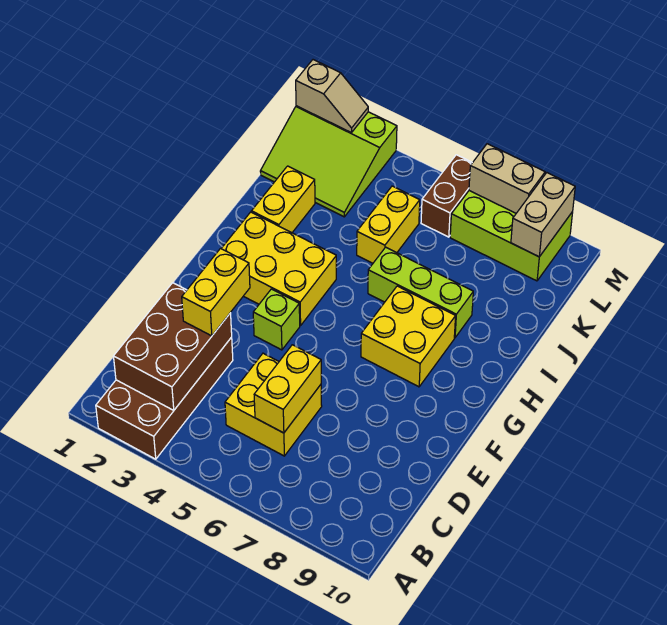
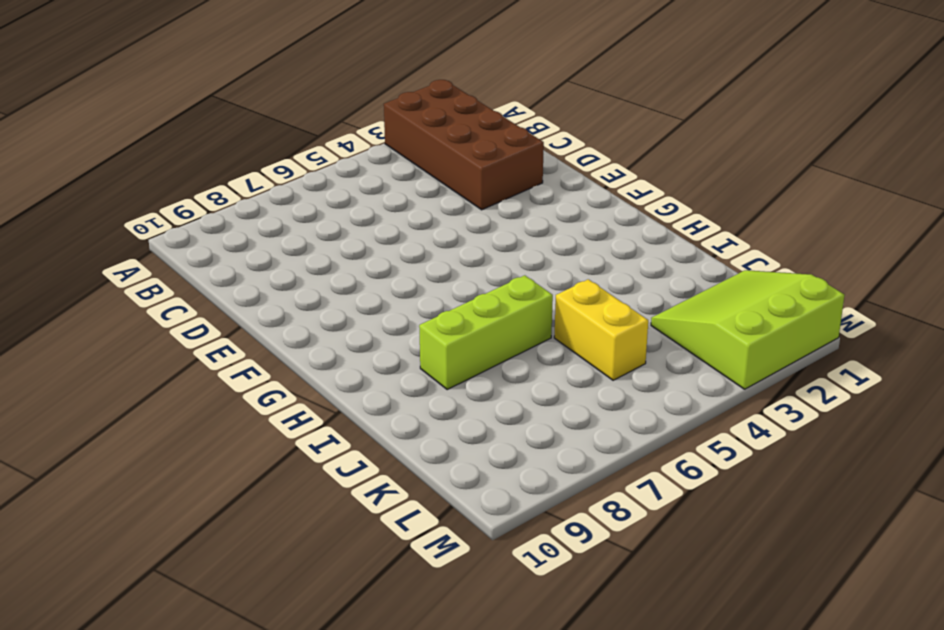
none -> yellow brick C5:D6 level 1
none -> lime brick F4 level 1
none -> yellow brick G2:H4 level 1

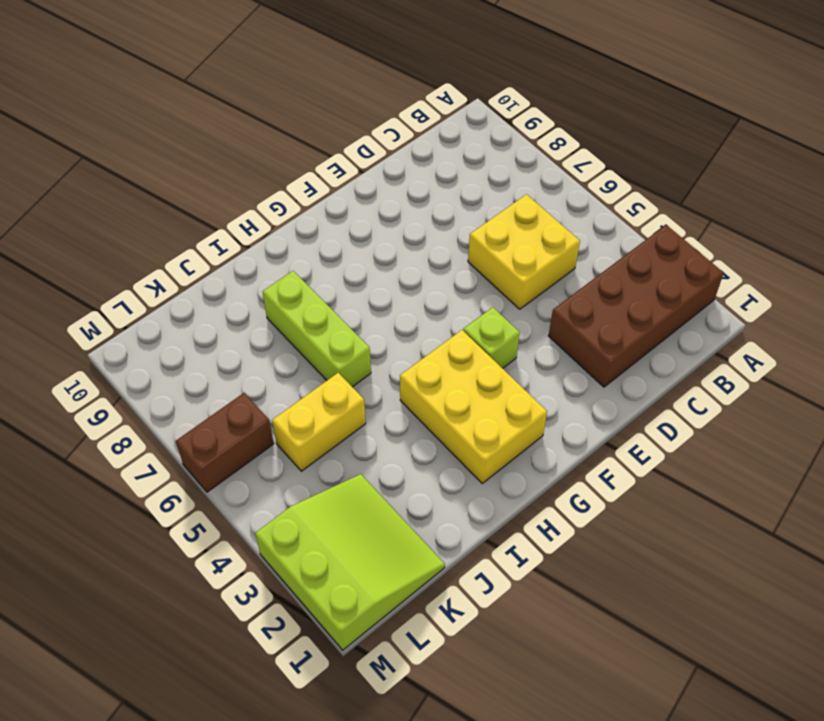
none -> yellow brick G7:H8 level 1
none -> yellow brick I2:J2 level 1
none -> lime brick L7:M9 level 1

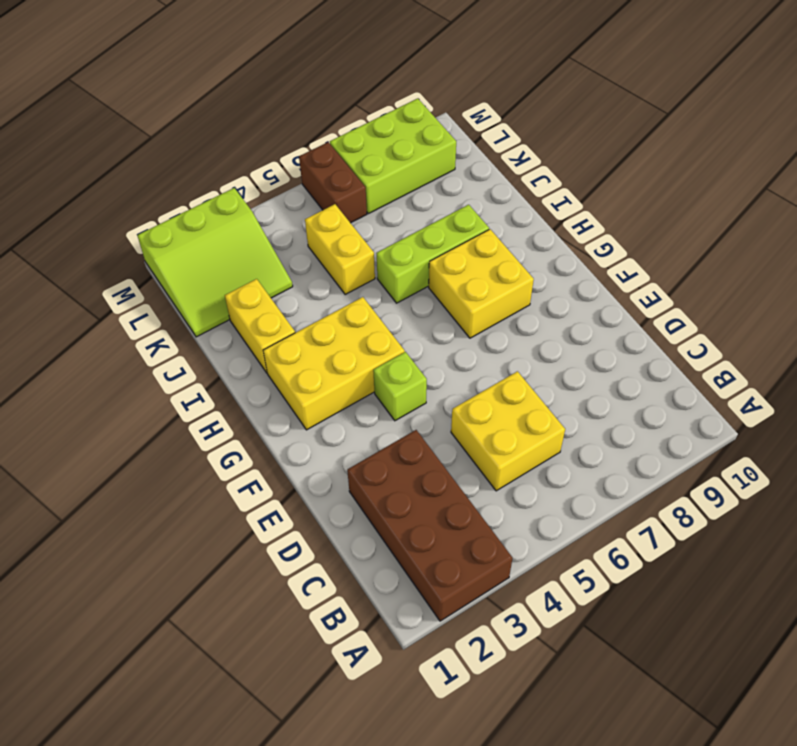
none -> brown brick B2:D3 level 2
none -> yellow brick C6:D6 level 2
none -> tan brick L9:M9 level 2

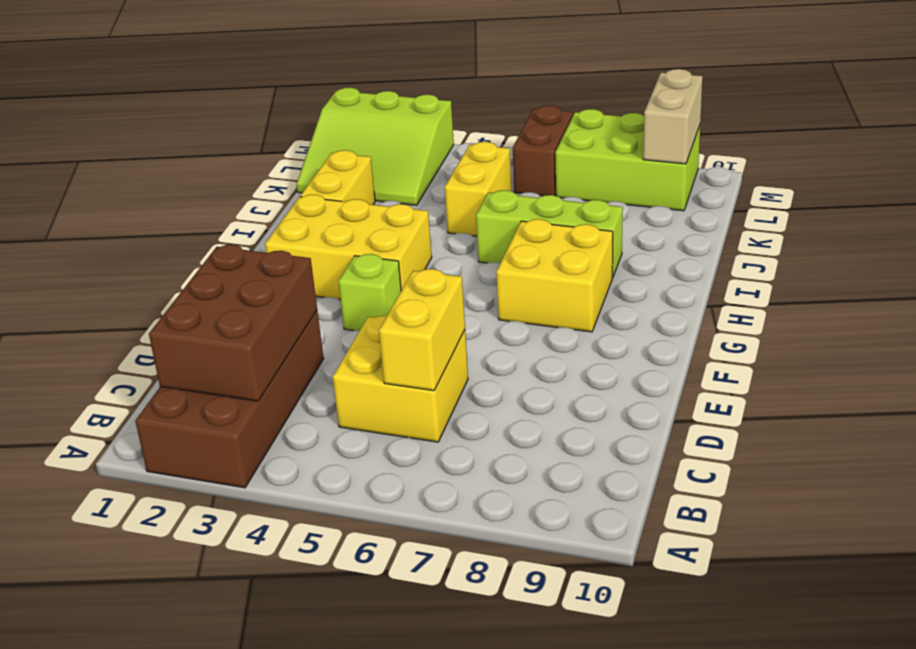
none -> tan slope M1:M2 level 2 top 1
none -> tan brick M7:M8 level 2
none -> yellow brick D3:E3 level 3

